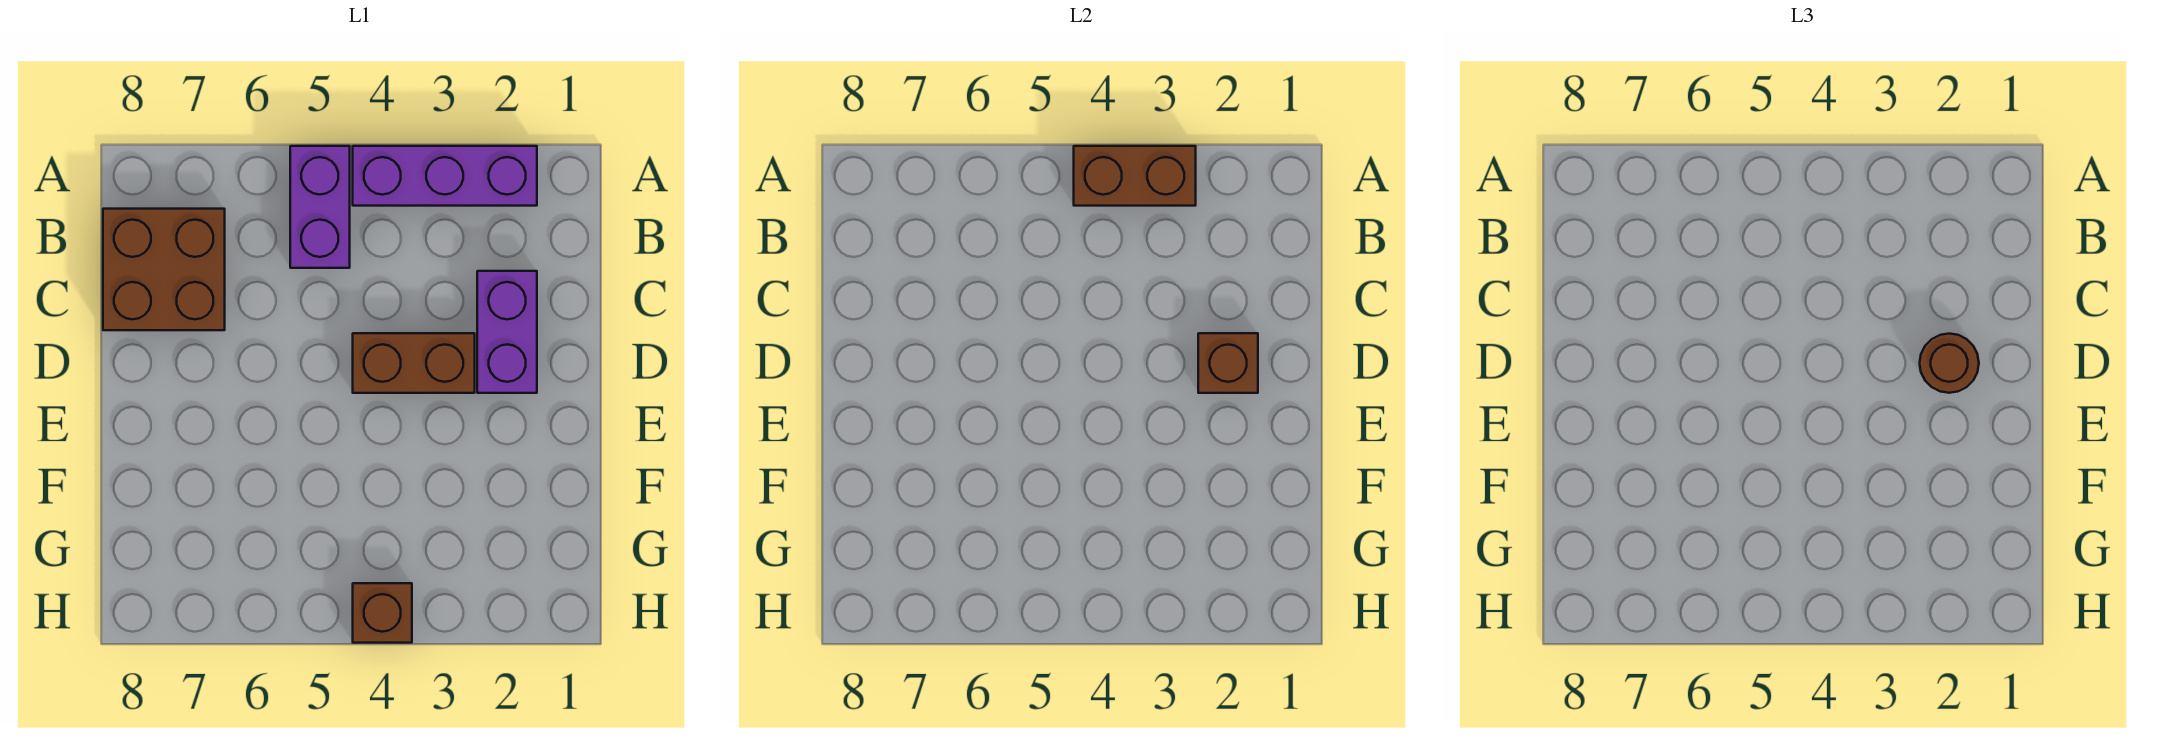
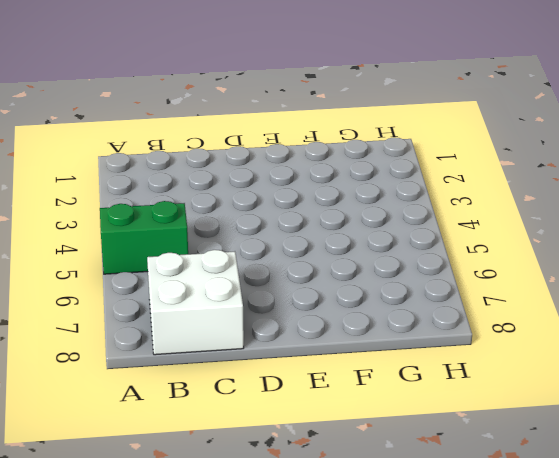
green brick A5:B5 level 1 -> purple brick A5:B5 level 1
white brick B7:C8 level 1 -> brown brick B7:C8 level 1
none -> purple brick A2:A4 level 1
none -> purple brick C2:D2 level 1

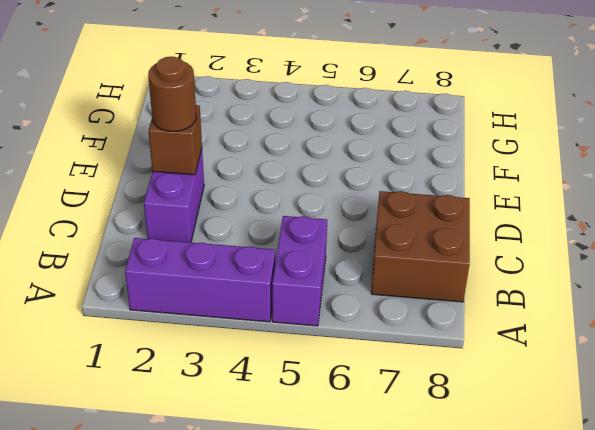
none -> brown brick D3:D4 level 1
none -> brown brick H4 level 1

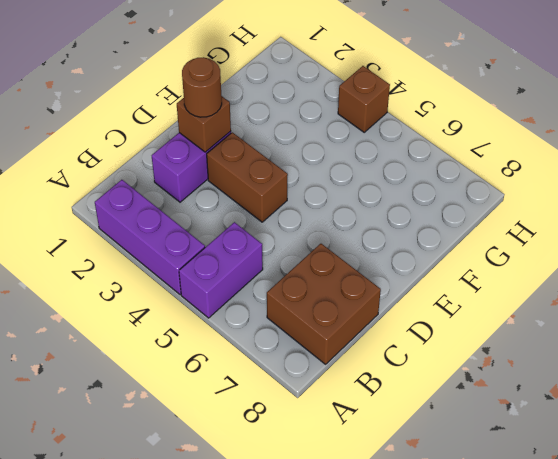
none -> brown brick A3:A4 level 2

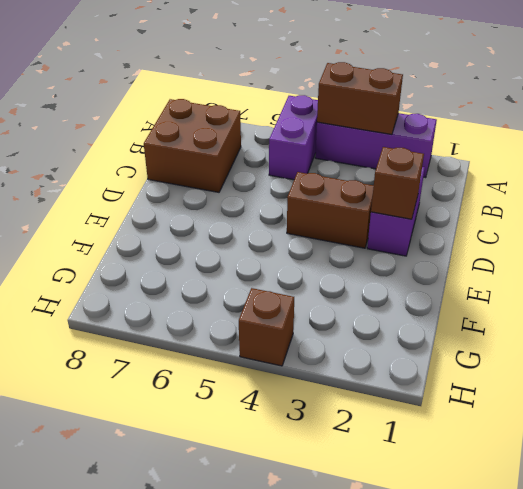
none -> brown round brick D2 level 3

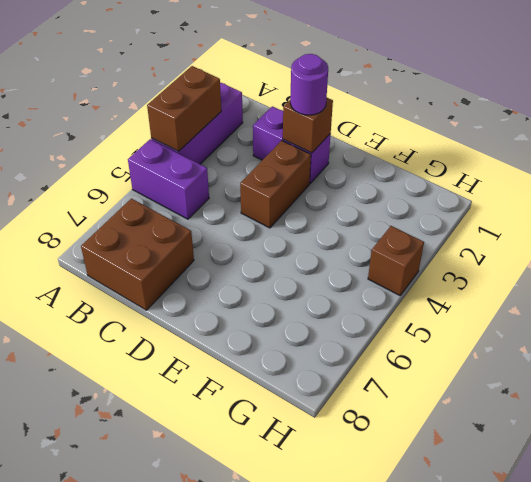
purple round brick D2 level 3 -> brown round brick D2 level 3

